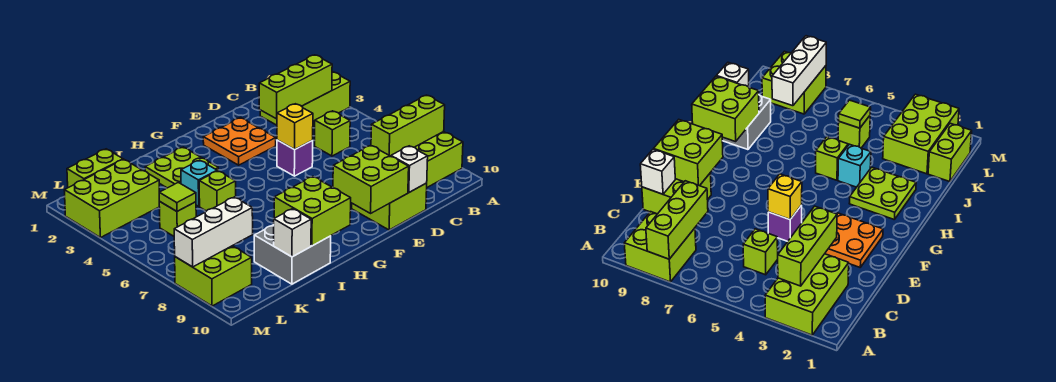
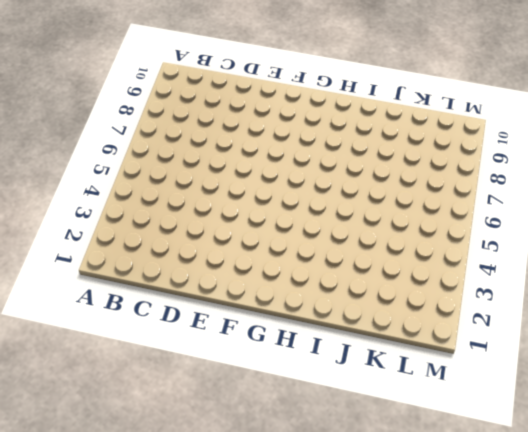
none -> lime brick A2:C3 level 1
none -> lime brick A8:B9 level 1
none -> lime brick C5 level 1

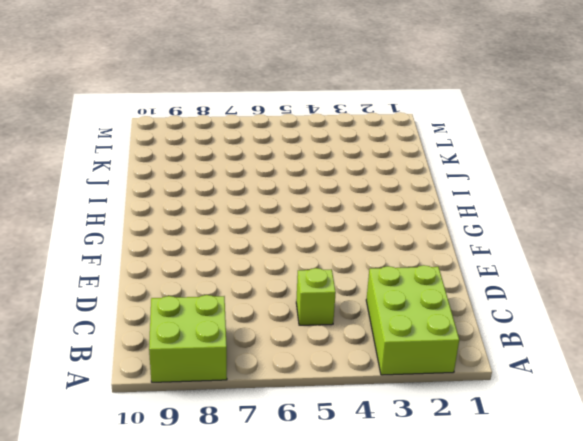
none -> lime brick D9:E10 level 1
none -> orange plate E2:F3 level 1
none -> purple brick E5 level 1

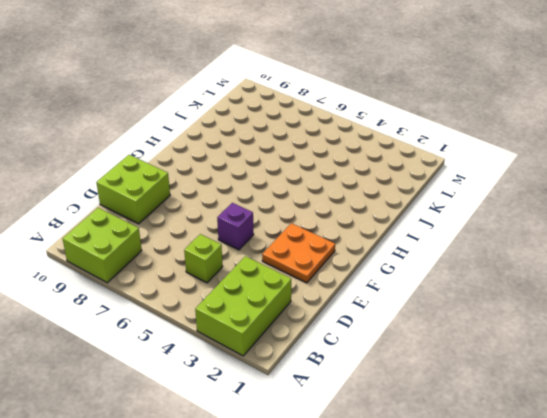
none -> lime plate H2:I3 level 1
none -> cyan brick I4 level 1
none -> lime brick I5 level 1

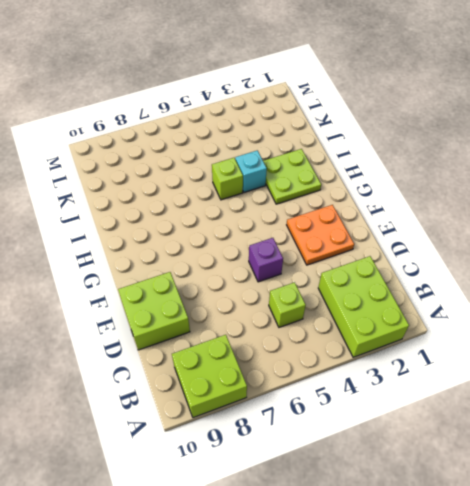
none -> grey brick I9:J10 level 1
none -> lime brick K1:L1 level 1
none -> lime brick K2:M3 level 1

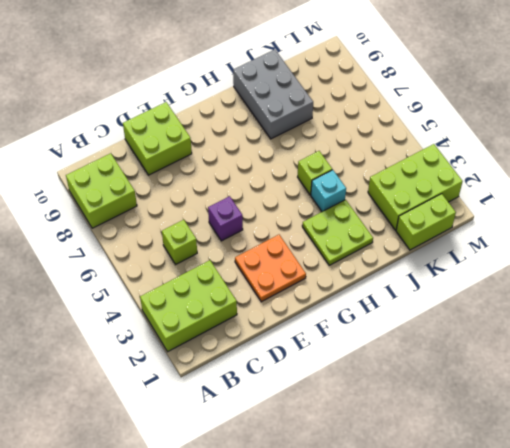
grey brick I8:J10 level 1 -> grey brick I9:J10 level 1
none -> lime brick K5 level 1
none -> lime brick L8:M9 level 1
none -> lime brick A8:C8 level 2

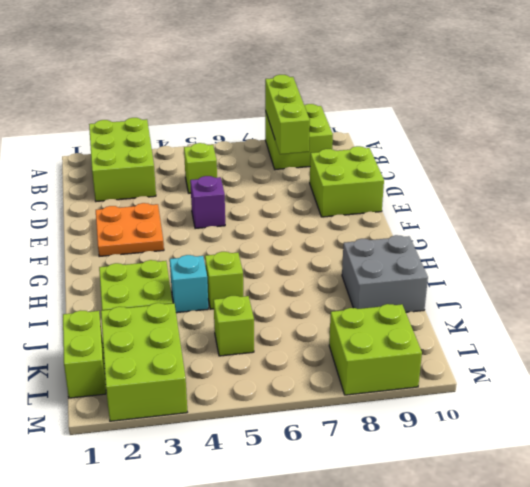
none -> lime brick B3:D3 level 2
none -> white brick D10 level 2
none -> yellow brick E5 level 2

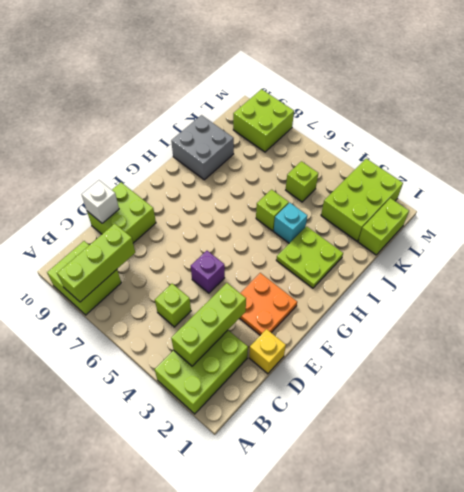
yellow brick D1 level 1 -> yellow brick E5 level 2
none -> lime brick E9:F10 level 2
none -> lime brick H9:I10 level 2
none -> white brick J10 level 2

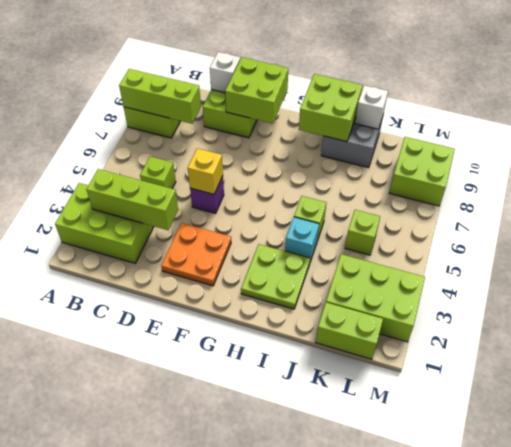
none -> lime tile K5 level 2
none -> white brick K8:M8 level 2

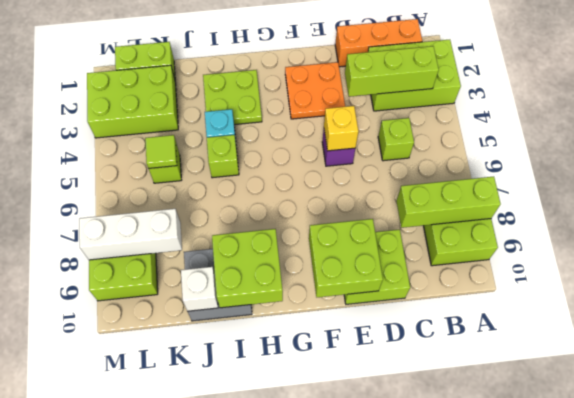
orange brick B1:D1 level 1 -> none
none -> white brick D10 level 2

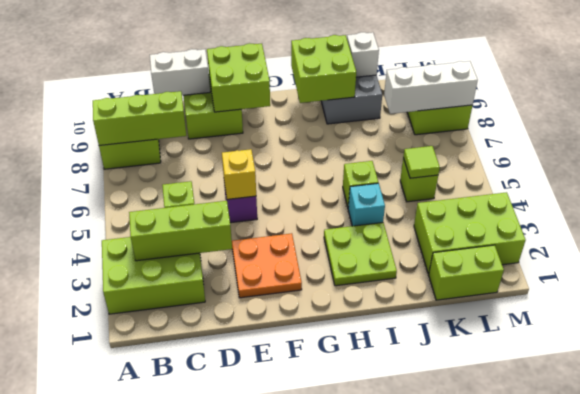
white brick C10:D10 level 2 -> white brick D10 level 2

